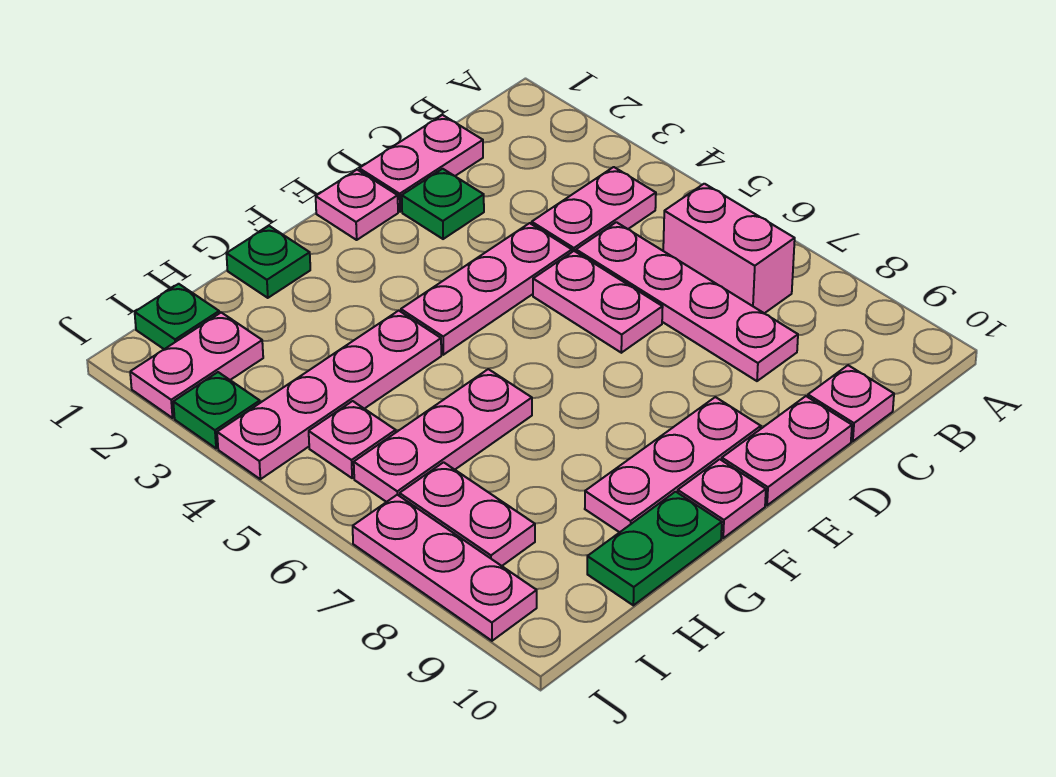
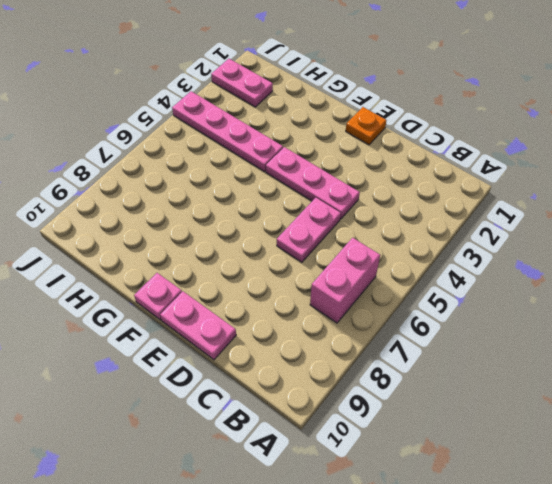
orange plate E1 level 1 -> pink plate E1 level 1
none -> pink plate B4:C4 level 1
none -> pink plate C1:D1 level 1
none -> pink plate C5:C8 level 1

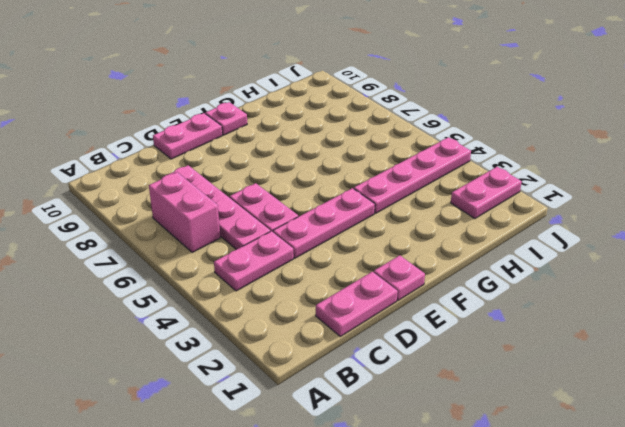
none -> pink plate C10 level 1
none -> green plate D2 level 1
none -> pink plate E9:G9 level 1

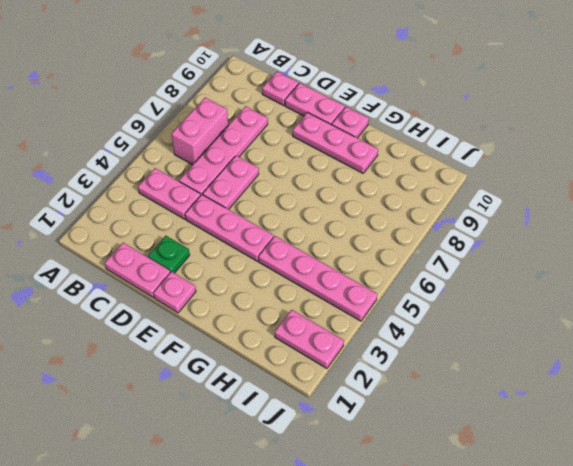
none -> green plate G1 level 1
none -> pink plate G6:I6 level 1
none -> green plate G10:H10 level 1

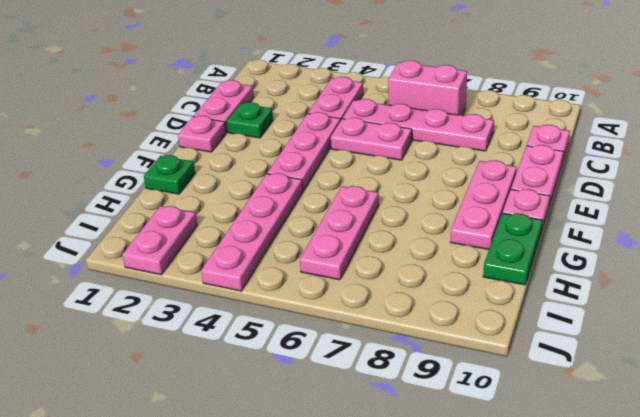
none -> green plate I1 level 1
none -> pink plate I5 level 1
none -> pink plate I7:I8 level 1

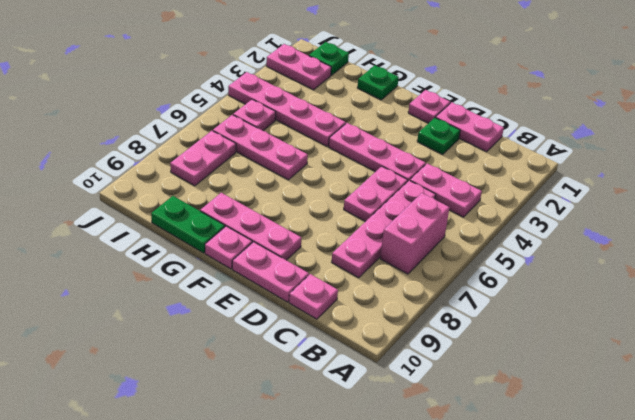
none -> green plate J3 level 1
none -> pink plate J7:J9 level 1

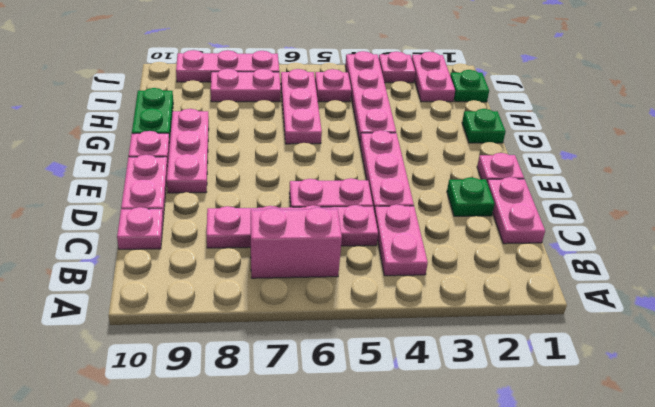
pink plate J3 level 1 -> green plate J3 level 1

